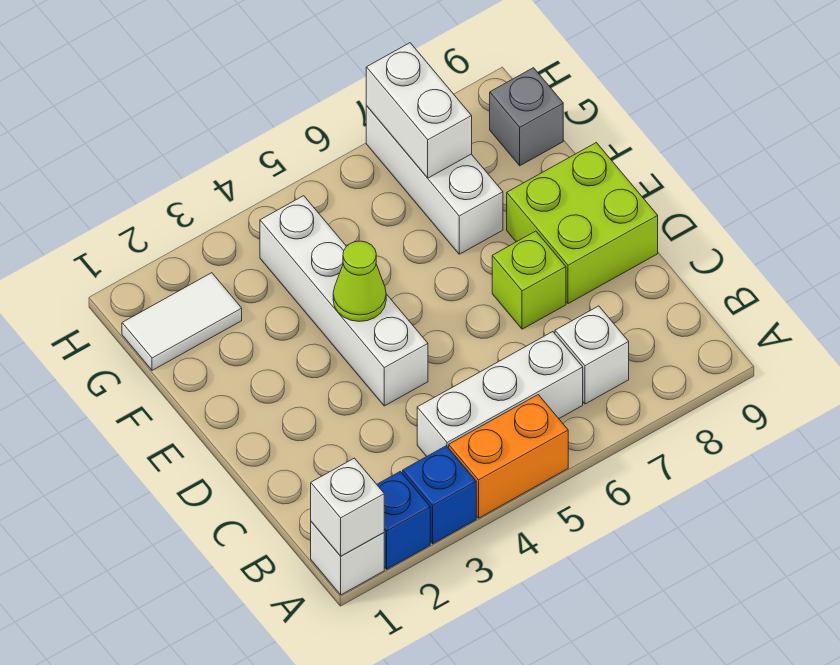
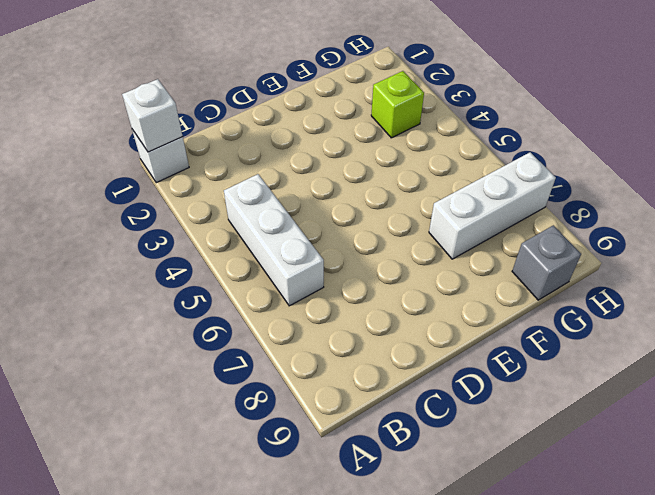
lime brick G3 level 1 -> lime brick D7 level 1
none -> blue brick A2 level 1
none -> blue brick A3 level 1
none -> orange brick A4:A5 level 1

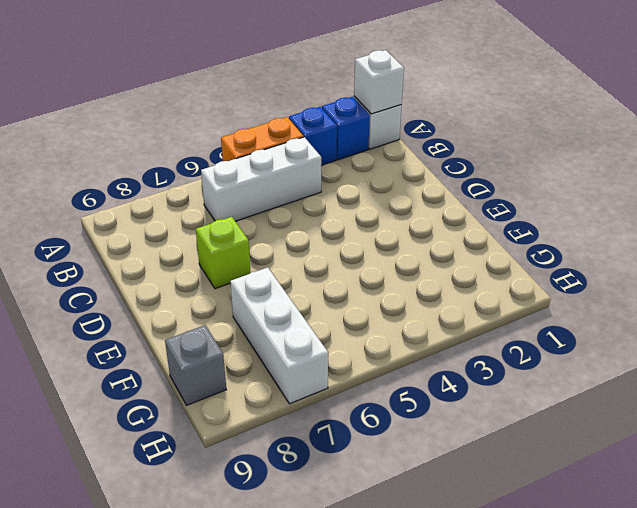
none -> white brick B7 level 1
none -> white brick D4:G4 level 1
none -> lime brick D8:E9 level 1

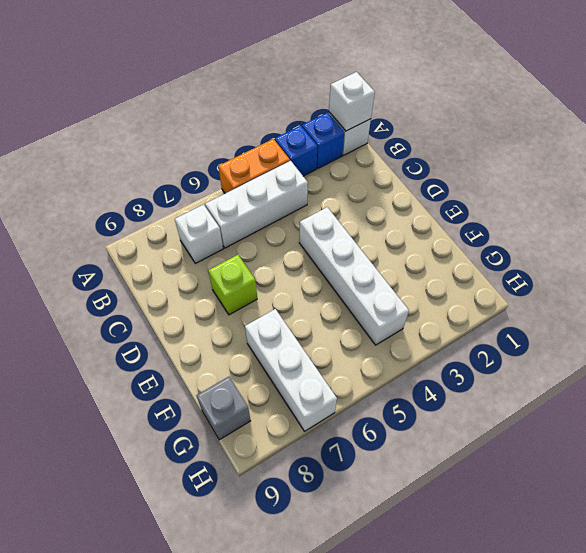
none -> lime brick D8:E9 level 1
none -> white tile G1:G2 level 1
none -> lime cone E4 level 2

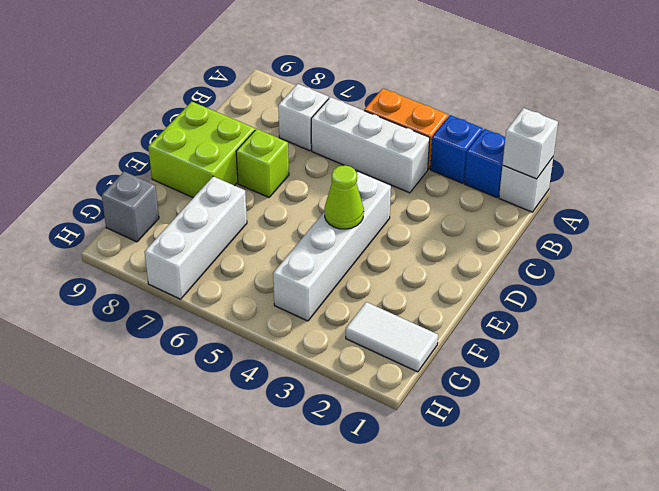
none -> white brick G7:H7 level 2

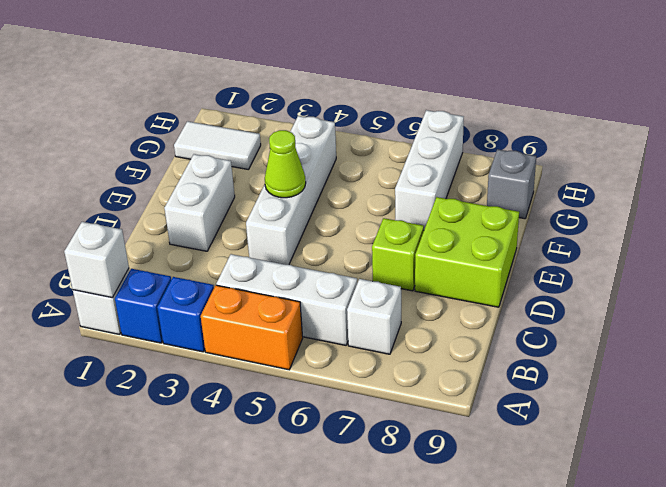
white brick D2:E2 level 1 -> white brick G7:H7 level 2

